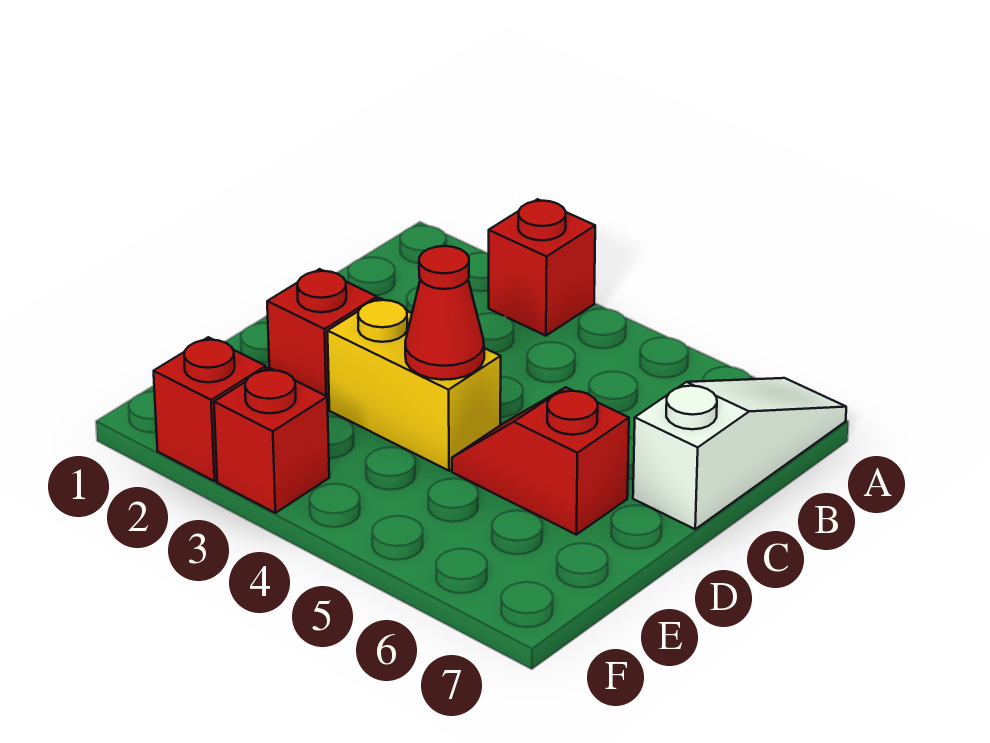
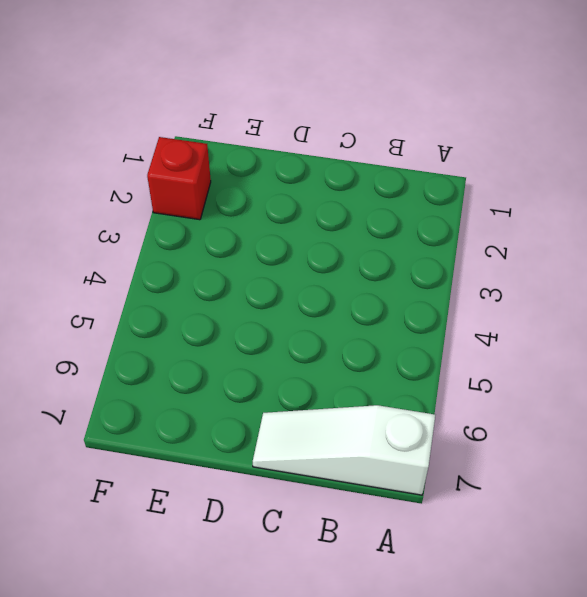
white slope A7:C7 level 1 top A -> white slope A7:C7 level 1 top C
none -> red brick A3 level 1
none -> red brick D2 level 1

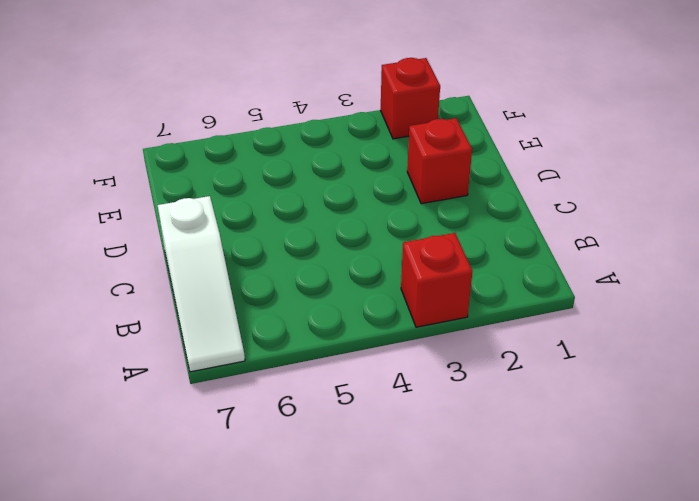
none -> yellow brick D3:D4 level 1
none -> red slope D5:D6 level 1 top 6

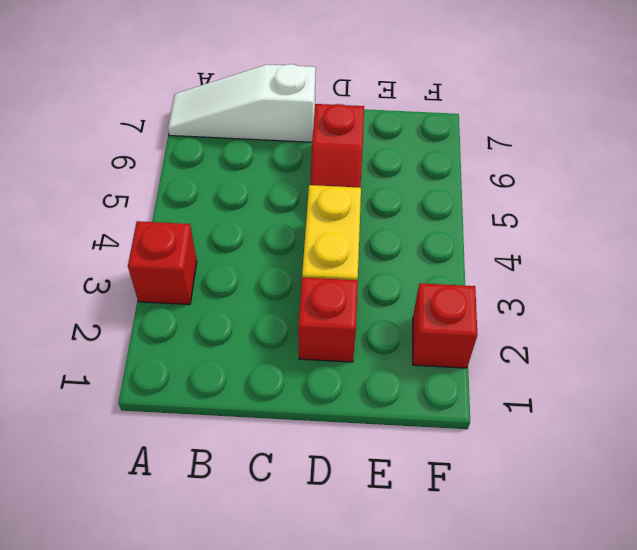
none -> red brick F3 level 1
none -> red cone D4 level 2

